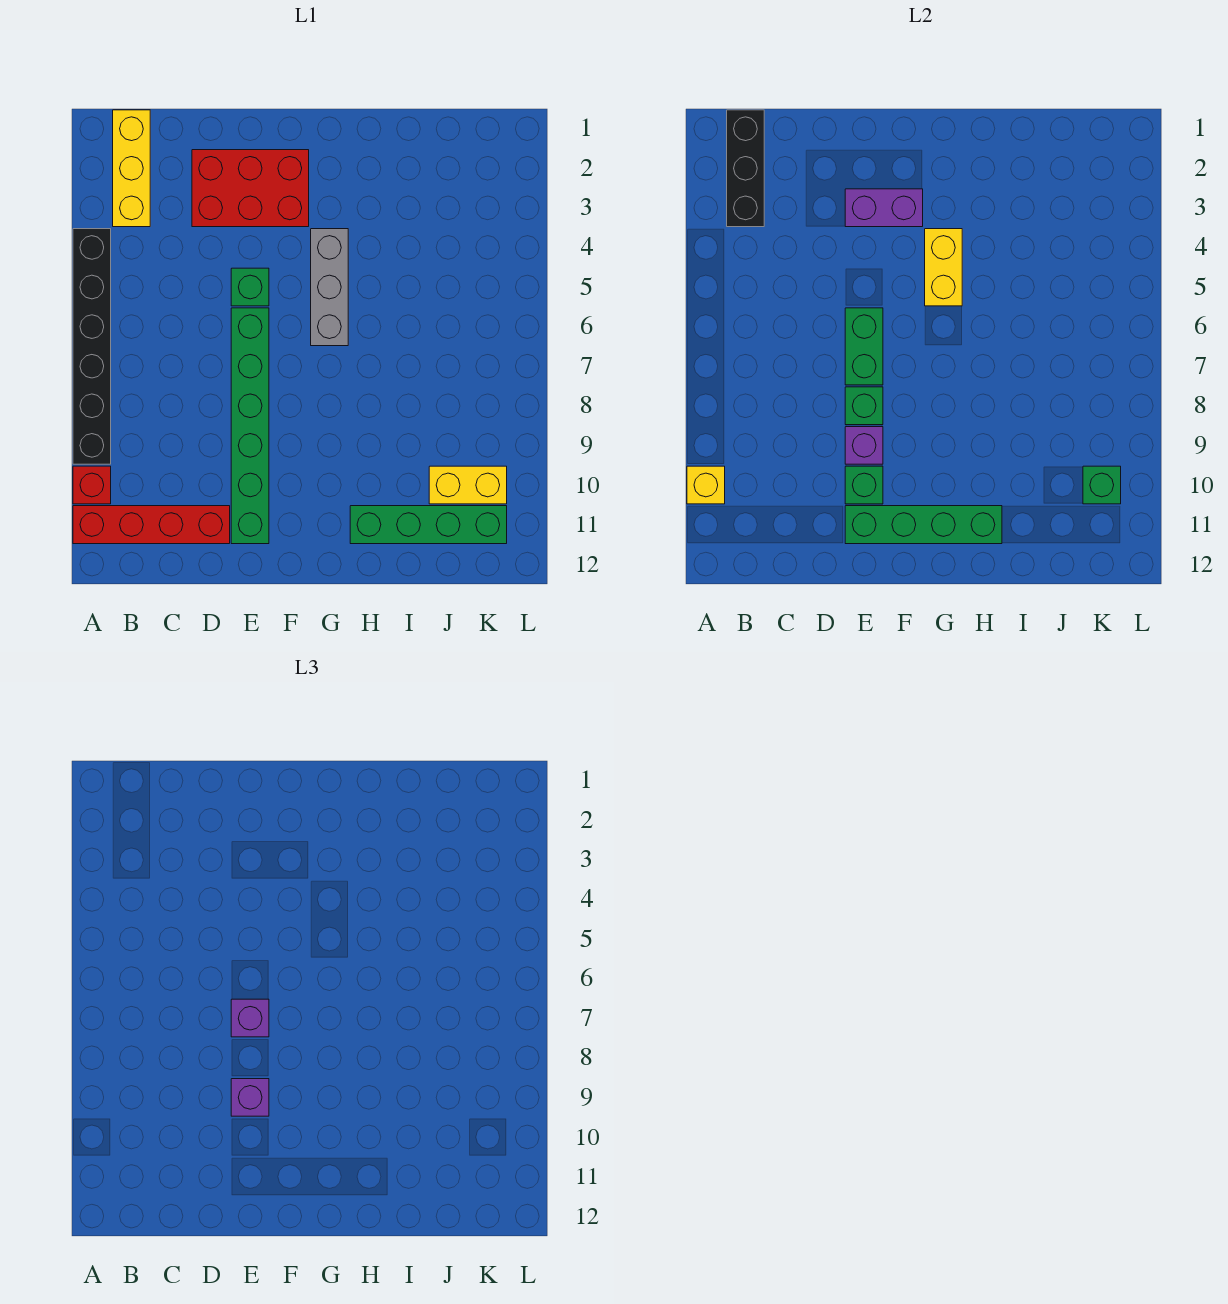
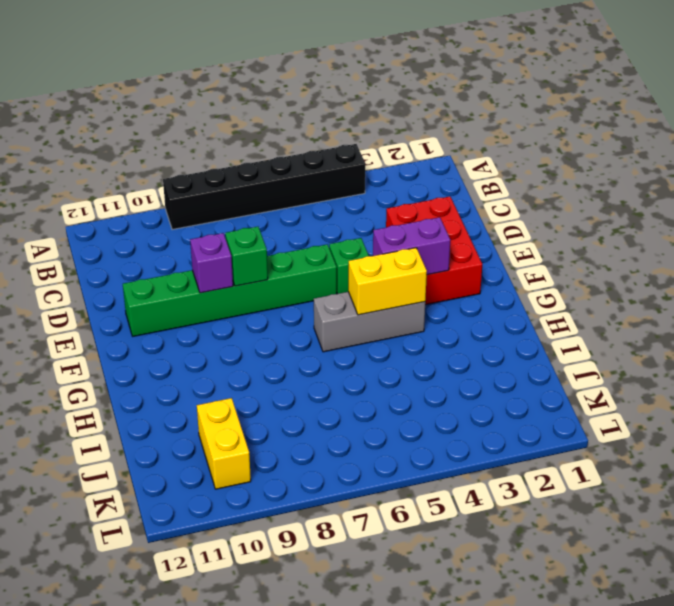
purple brick F3:F4 level 2 -> purple brick E3:F3 level 2
none -> red brick A10 level 1
none -> red brick A11:D11 level 1
none -> yellow brick B1:B3 level 1

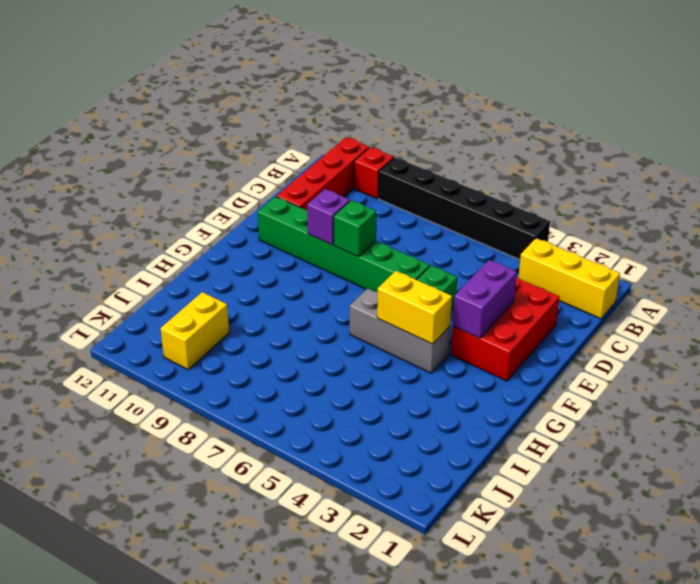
none -> green brick H11:K11 level 1
none -> yellow brick A10 level 2
none -> black brick B1:B3 level 2

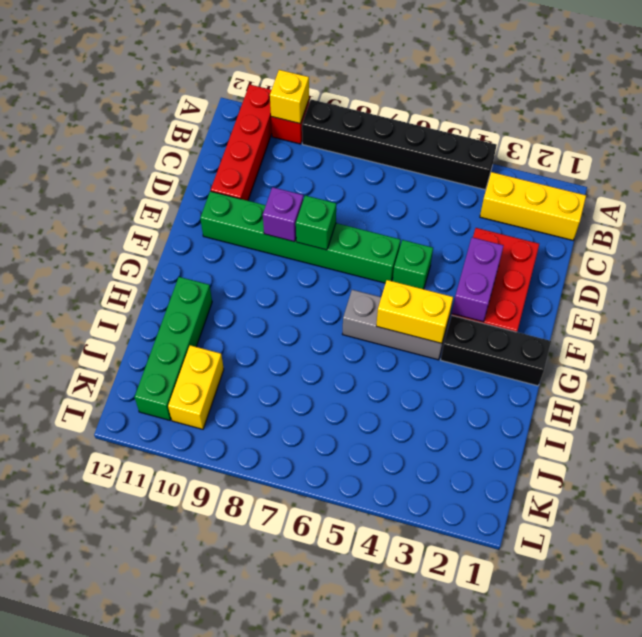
black brick G1:G3 level 1 -> black brick B1:B3 level 2
none -> green brick E6:E7 level 2
none -> green brick E10 level 2
none -> green brick E11:H11 level 2

